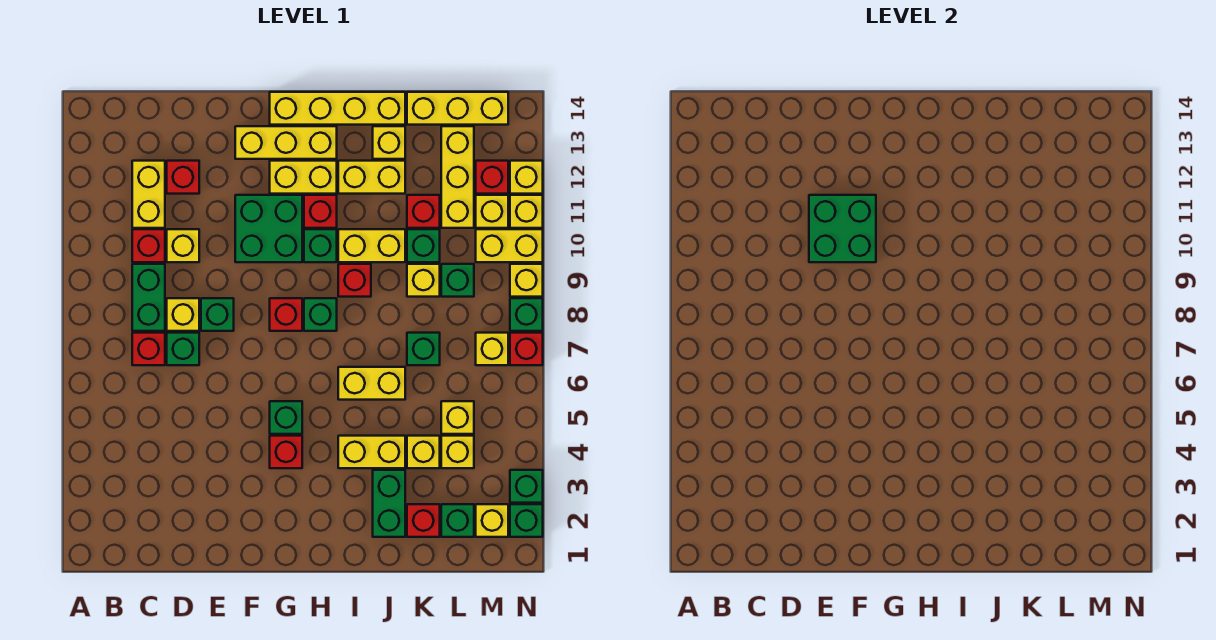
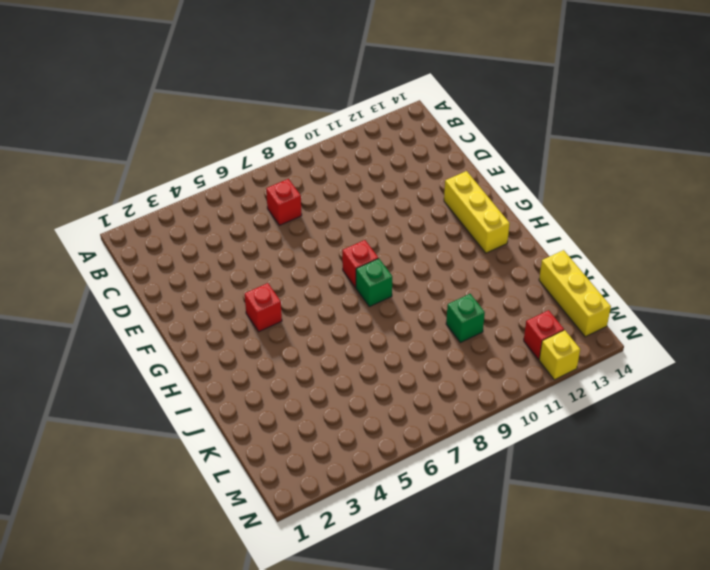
none -> green brick C8:C9 level 1
none -> red brick C10 level 1
none -> yellow brick C11:C12 level 1
none -> green brick D7 level 1

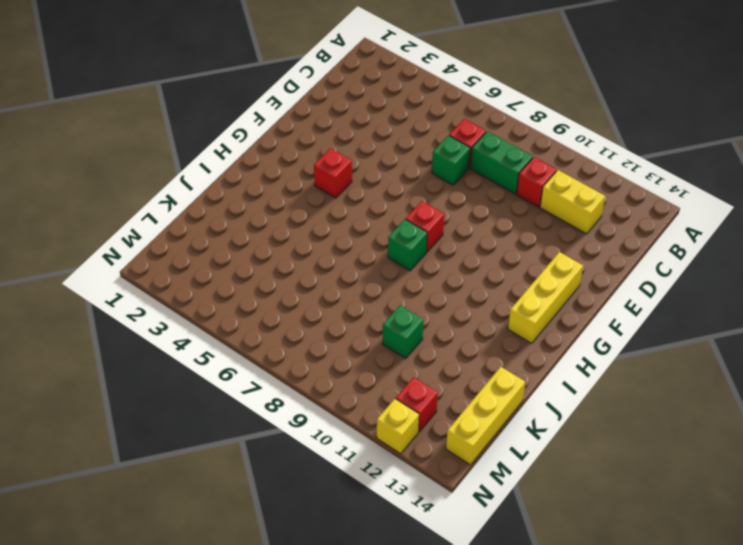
none -> yellow brick D8 level 1
none -> yellow brick D10 level 1
none -> red brick D12 level 1
none -> green brick E8 level 1

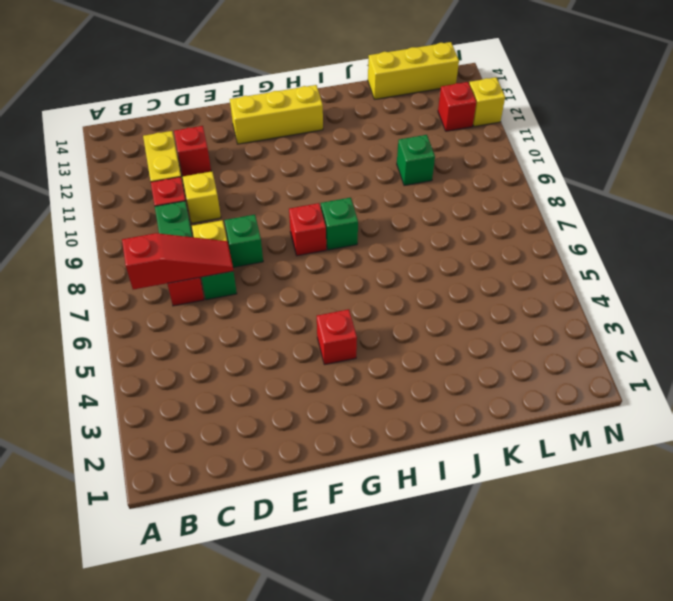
red slope B7:D7 level 2 top B -> none
none -> green brick F10:G11 level 1
none -> green brick G5 level 1
none -> yellow brick G12:H12 level 1
none -> yellow brick G14:J14 level 1

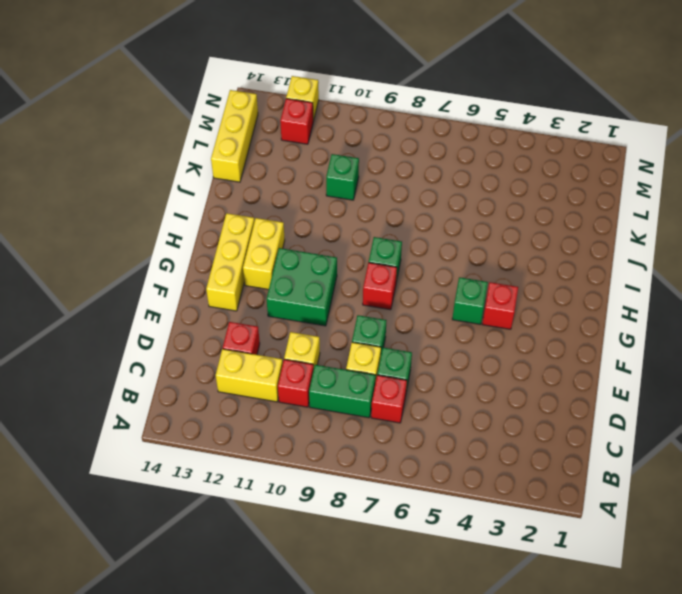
none -> yellow brick G14:J14 level 1
none -> green brick H10 level 1
none -> red brick H11 level 1
none -> yellow brick I4:J4 level 1

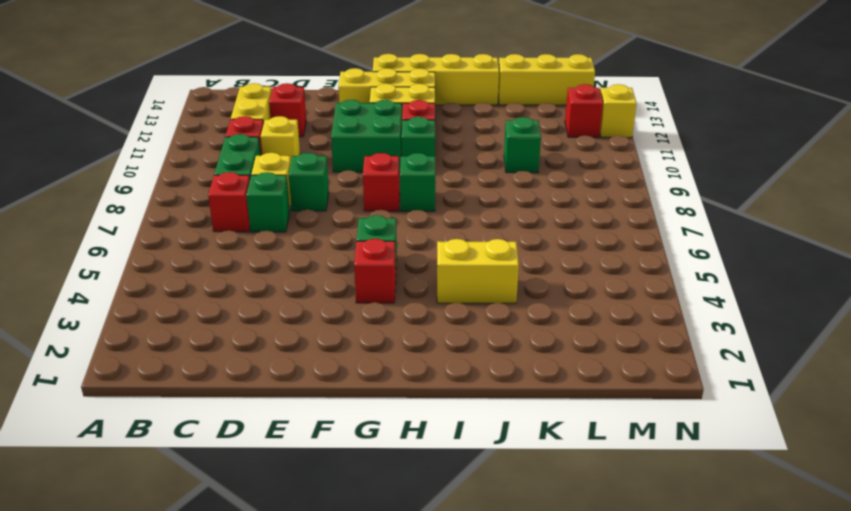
none -> yellow brick I6:J6 level 1
none -> red brick I9 level 1
none -> yellow brick I10:J10 level 1
none -> yellow brick I12:J12 level 1

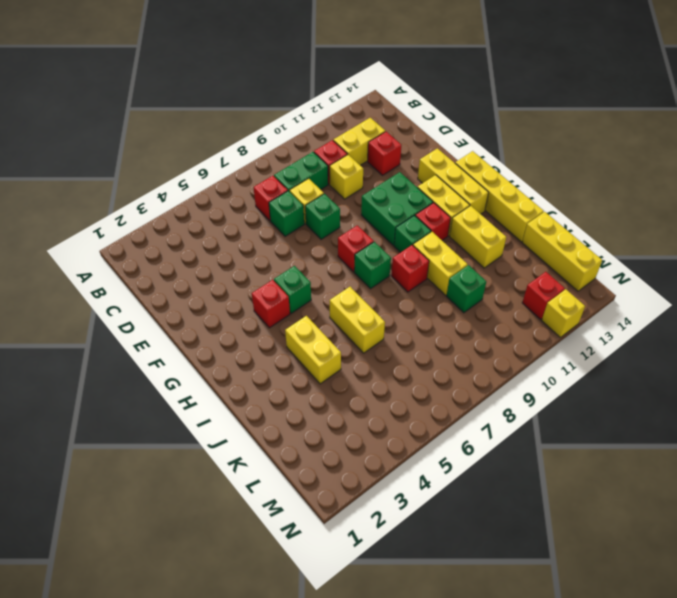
none -> green brick J2:J3 level 1
none -> yellow brick J13 level 1
none -> red brick K2 level 1
none -> yellow brick K4 level 1

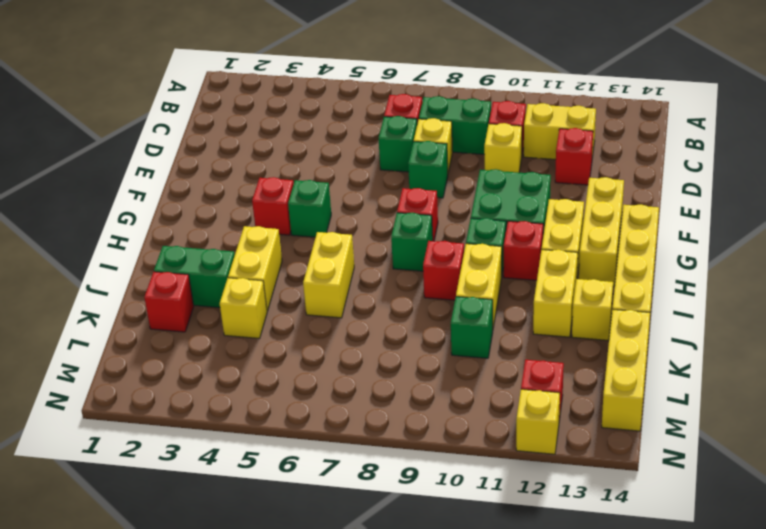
none -> green brick K7 level 1
none -> yellow brick K9 level 1
none -> red brick K11 level 1
none -> green brick L2 level 1

